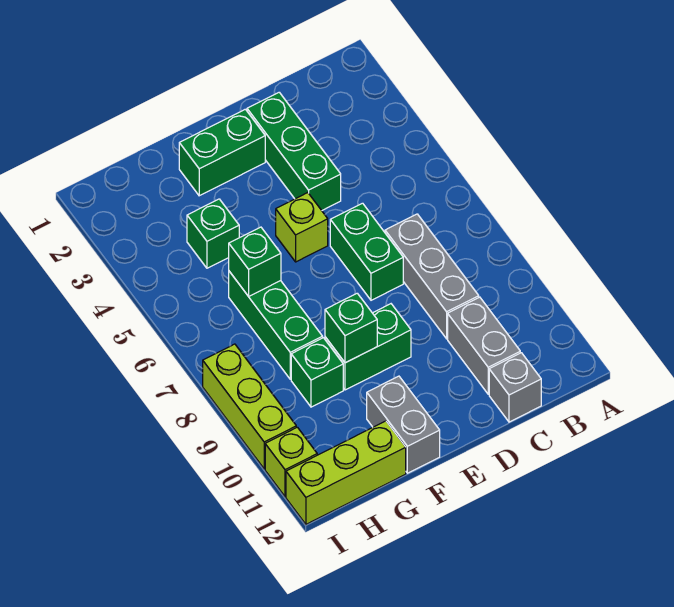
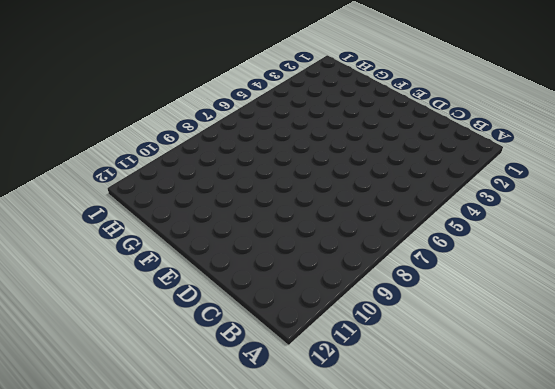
none -> grey brick C7:C9 level 1
none -> grey brick C10:C11 level 1
none -> grey brick C12 level 1

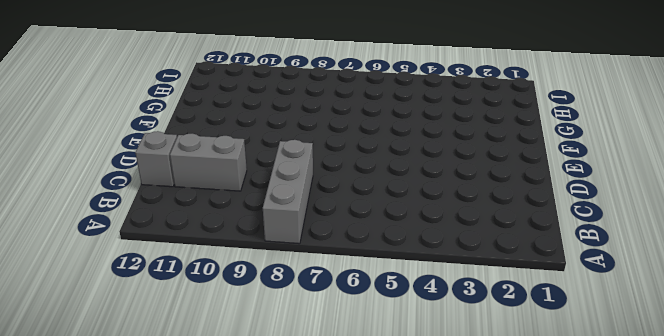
grey brick A8:C8 level 1 -> grey brick C7:C9 level 1
none -> green brick D2:D4 level 1
none -> green brick D6:D7 level 1
none -> green brick E2:F2 level 1

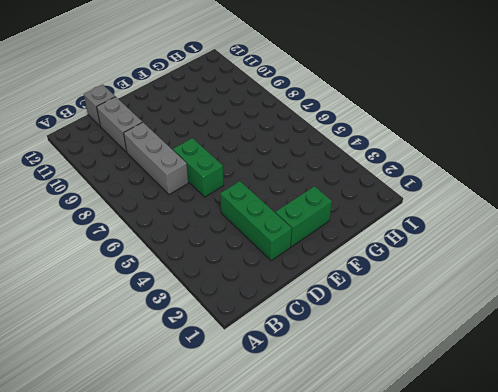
none -> lime brick E5 level 1
none -> green brick E9:F9 level 1
none -> grey brick F11:F12 level 1

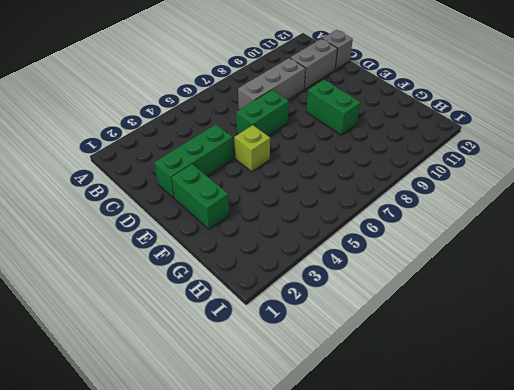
none -> grey brick F11:F12 level 1
none -> green brick G4 level 1
none -> green brick G6:G8 level 1

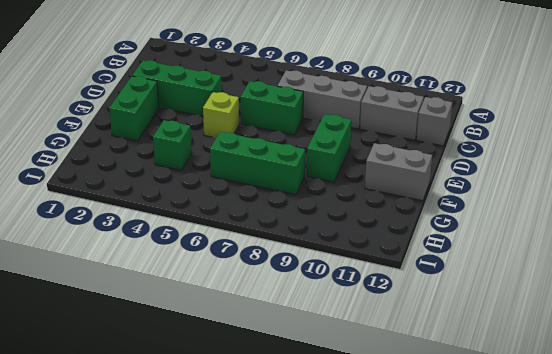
none -> green brick G9 level 1
none -> lime brick G12:I12 level 1
none -> lime brick I8:I10 level 1

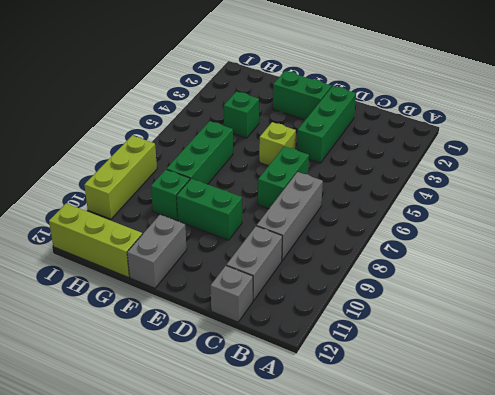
none -> lime brick I11 level 1
none -> green brick F9 level 2
none -> green brick G6 level 2

